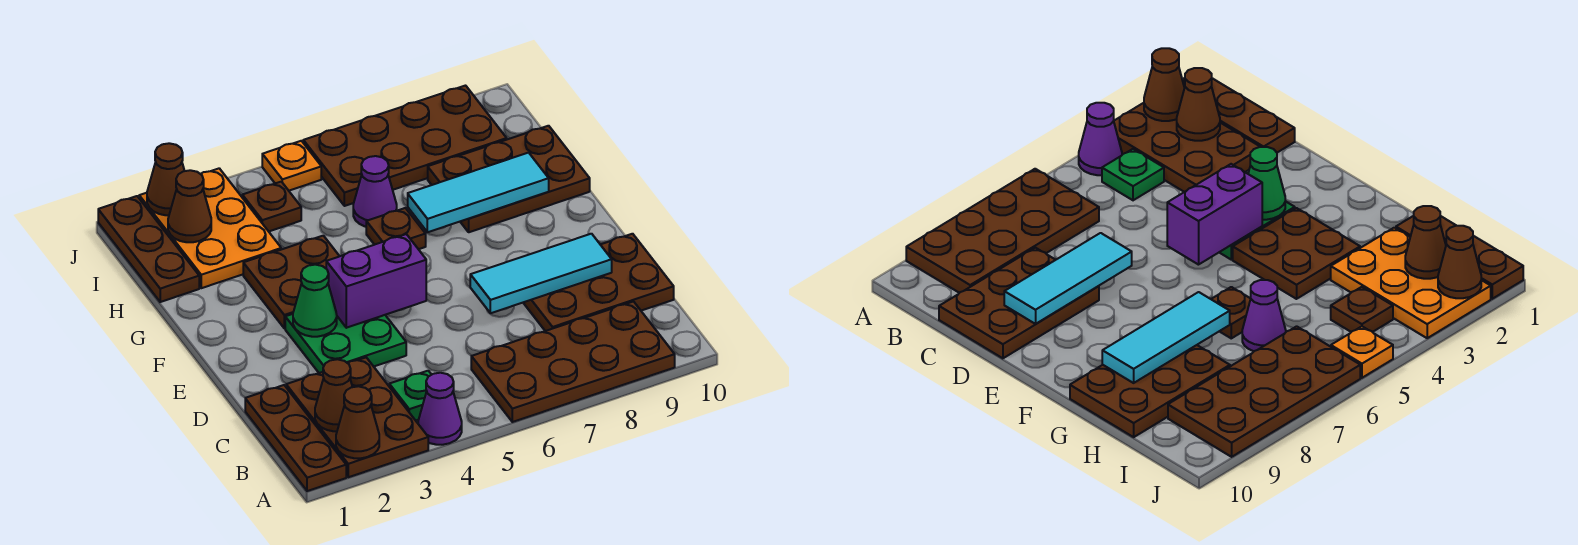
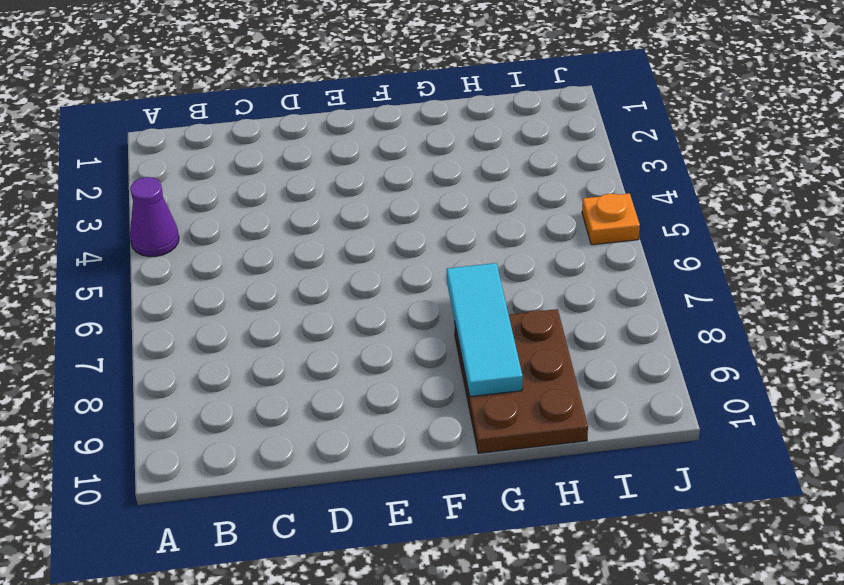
none -> brown plate A1:C1 level 1
none -> brown plate A2:C3 level 1
none -> brown plate A6:B9 level 1

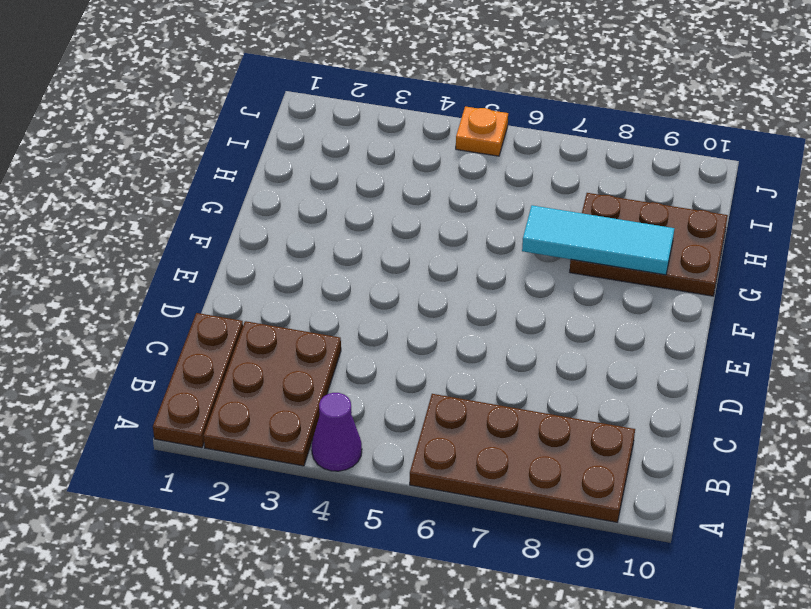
none -> green plate B4 level 1
none -> brown plate C8:D10 level 1
none -> green plate D3:E4 level 1

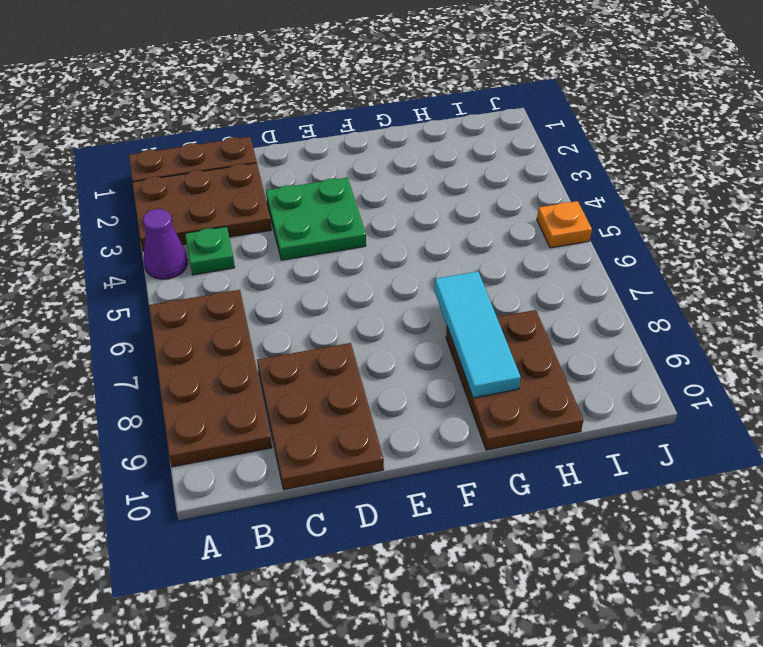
none -> brown plate F3:G4 level 1
none -> brown plate G6 level 1
none -> brown plate H1:J1 level 1

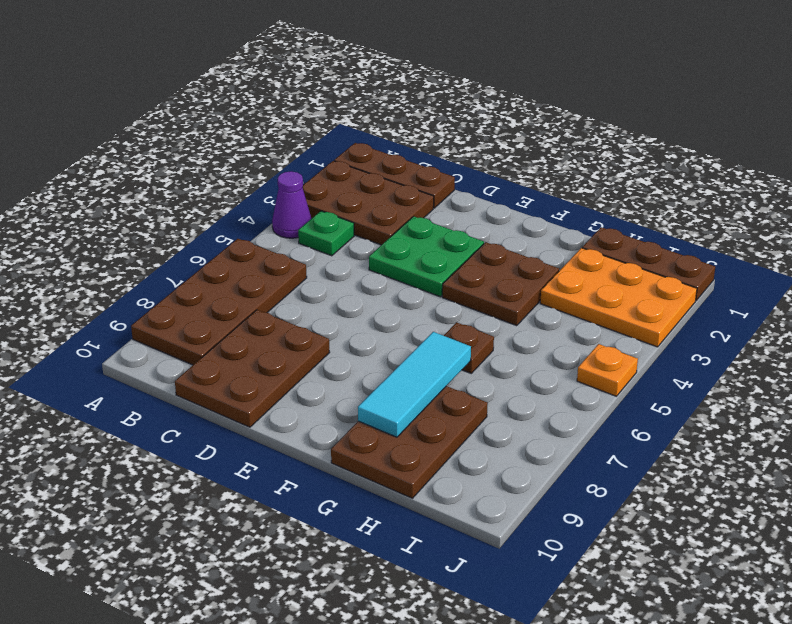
none -> purple cone H6 level 1
none -> brown plate I4 level 1
none -> brown plate I6:J9 level 1

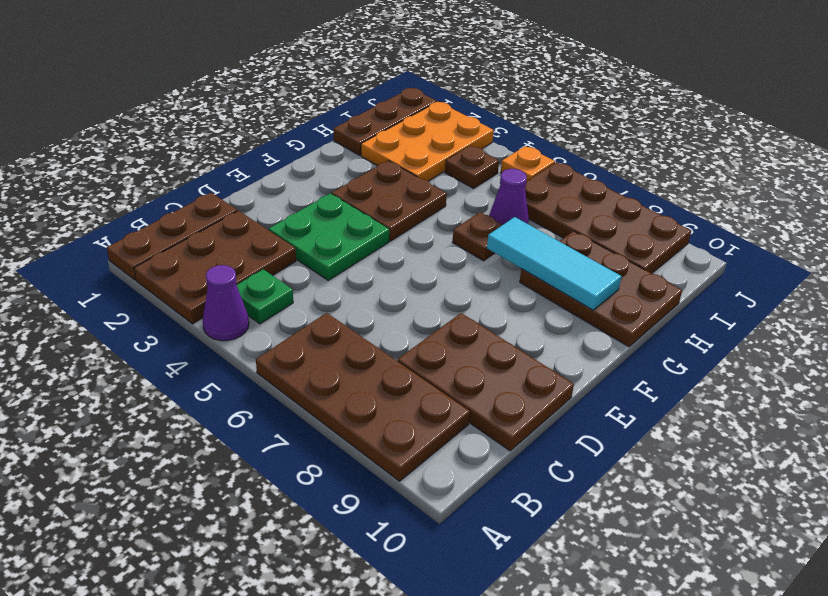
none -> brown cone A2 level 2
none -> brown cone B2 level 2
none -> cyan tile D7:D9 level 2

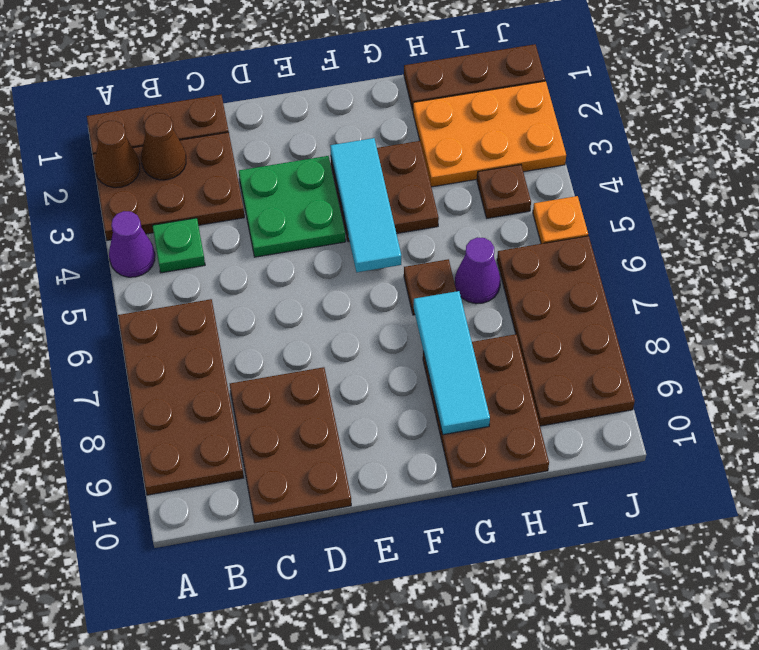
cyan tile F3:F5 level 2 -> cyan tile D7:D9 level 2
none -> green cone E3 level 2
none -> purple brick E4:E5 level 2
none -> brown cone I2 level 2

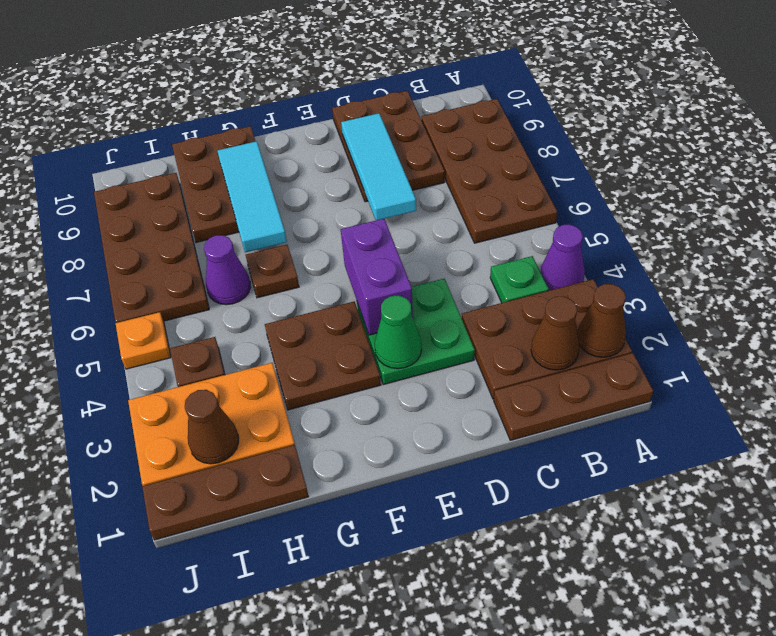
none -> brown cone J2 level 2

